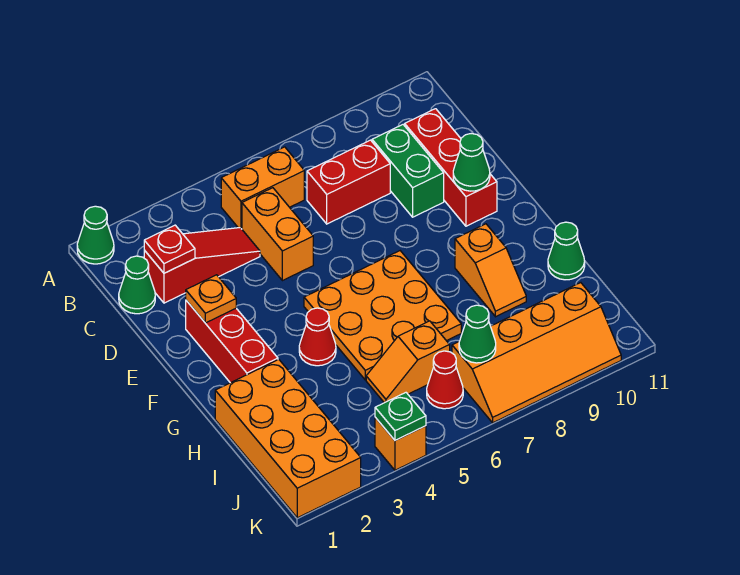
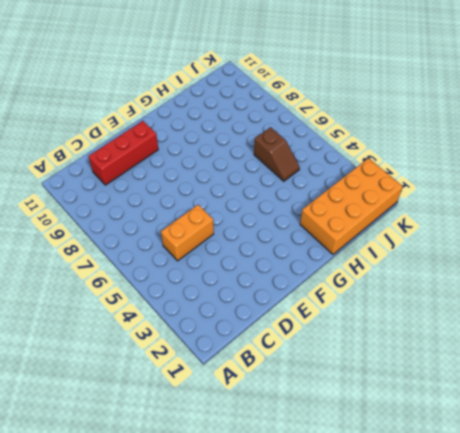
brown slope I5:I6 level 1 top 6 -> orange slope I5:I6 level 1 top 6
none -> green cone A1 level 1
none -> orange brick B5:B6 level 1
none -> green cone C1 level 1

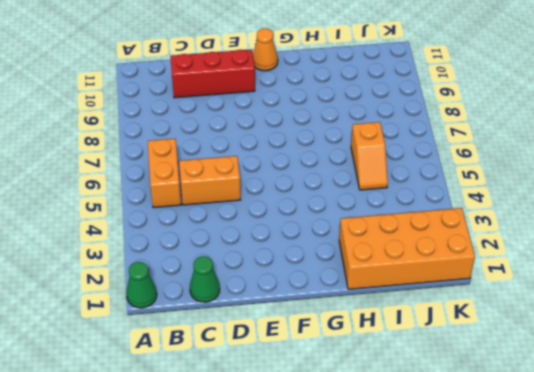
orange cone F11 level 1 -> none
none -> red slope C2:C4 level 1 top 2
none -> red brick C7:C8 level 1
none -> green brick C9:D9 level 1

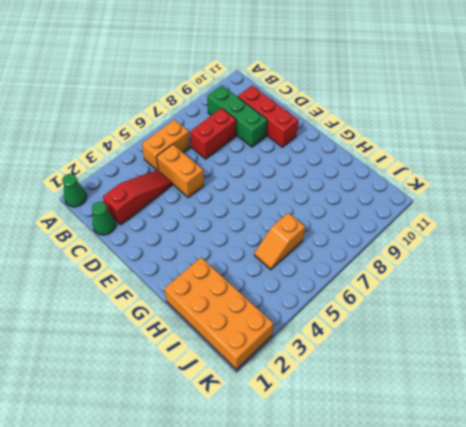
green brick B9:D9 level 1 -> green brick C9:D9 level 1
none -> red brick E2:G2 level 1
none -> orange plate F5:H7 level 1
none -> red cone G4 level 1

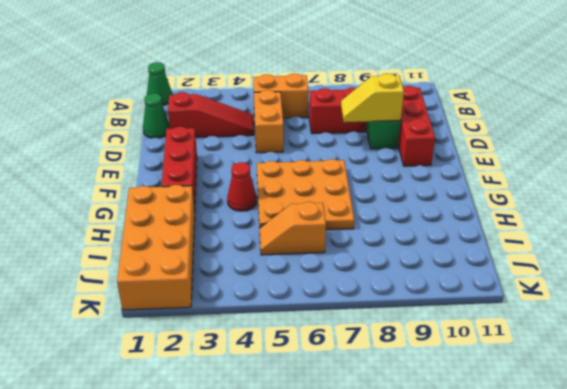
yellow slope D8:D9 level 2 top 9 -> none
none -> orange slope G9:H9 level 1 top G
none -> green cone H11 level 1
none -> red cone J6 level 1

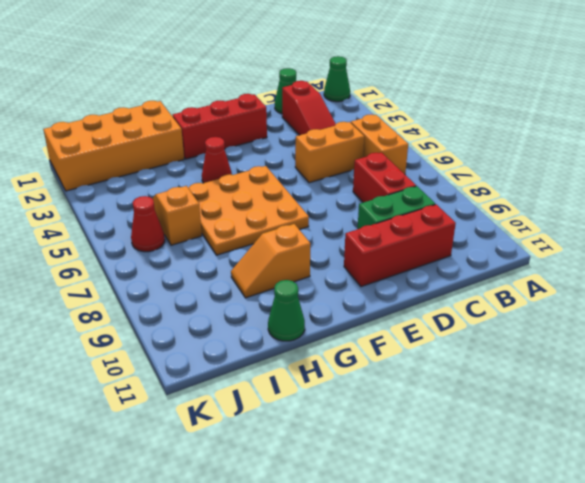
none -> orange slope J7:K10 level 1 top J
none -> orange brick K4 level 1
none -> red plate C2 level 2

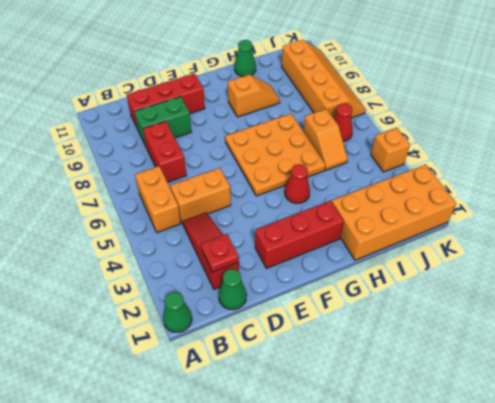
none -> orange plate E2 level 2
none -> green cone E10 level 2
none -> green cone J7 level 2

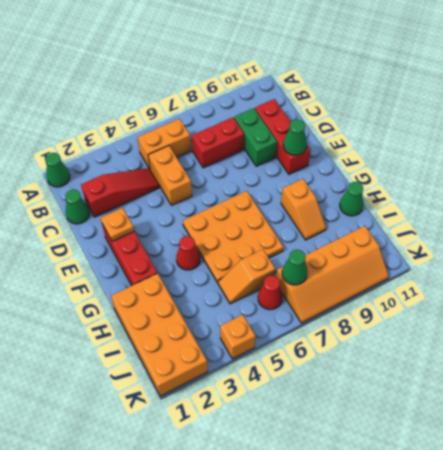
none -> red plate C2 level 2
none -> green plate K4 level 2

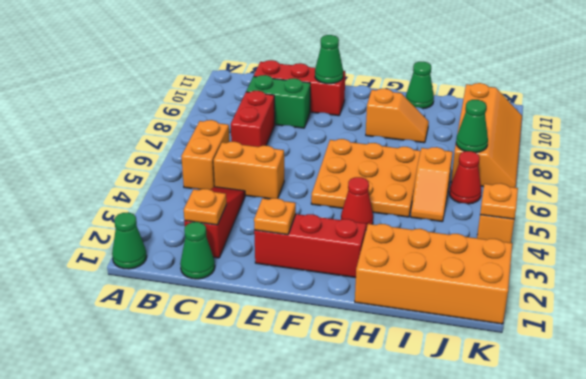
orange plate C2 level 2 -> red plate C2 level 2
orange plate K4 level 2 -> green plate K4 level 2

